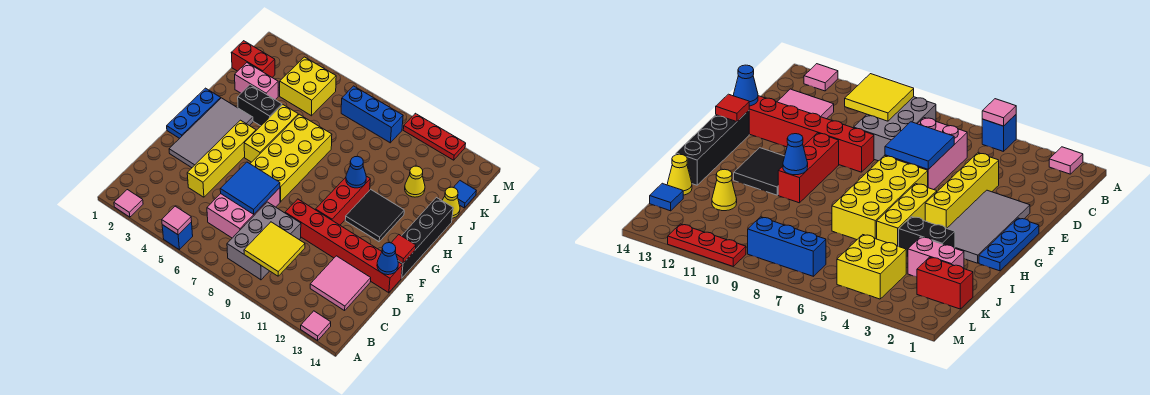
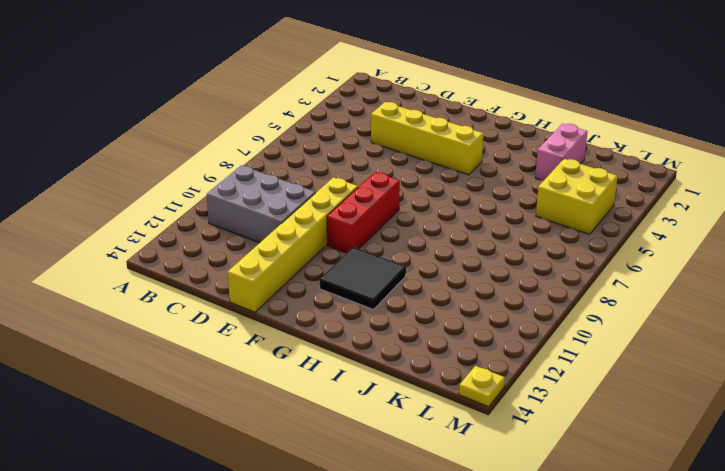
grey brick B10:D11 level 1 -> grey brick B8:D9 level 1
yellow brick E9:E14 level 1 -> red brick E9:E14 level 1
red brick F8:F10 level 1 -> red brick F10:H10 level 1
yellow plate M14 level 1 -> none
none -> pink tile A2 level 1
none -> blue brick A5 level 1
none -> pink tile A13 level 1
none -> pink brick C6:E7 level 1

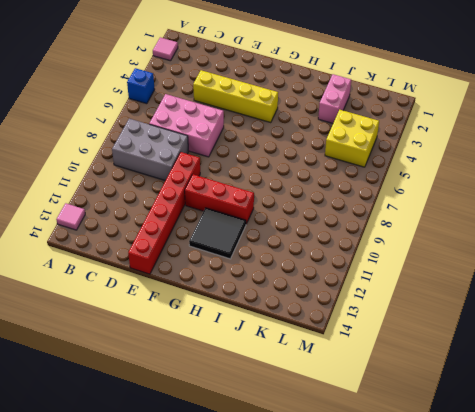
none -> pink tile C12:D13 level 1
none -> grey tile E2:H3 level 1
none -> blue plate F1:H1 level 1
none -> yellow brick F6:I7 level 1

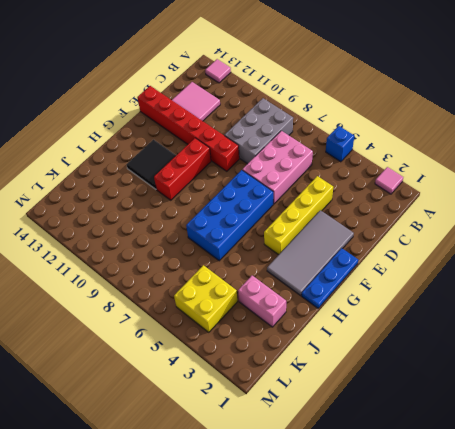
blue brick F6:I7 level 1 -> yellow brick F6:I7 level 1
none -> black brick F14:I14 level 1
none -> yellow brick G5:I5 level 1
none -> black brick I3:I4 level 1
none -> yellow cone J12 level 1

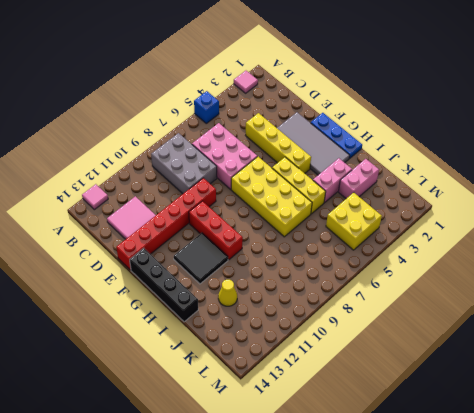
pink brick I3:I4 level 1 -> black brick I3:I4 level 1
none -> yellow cone J14 level 1
none -> red brick K1:K2 level 1
none -> blue tile K14 level 1
none -> blue brick L7:L9 level 1

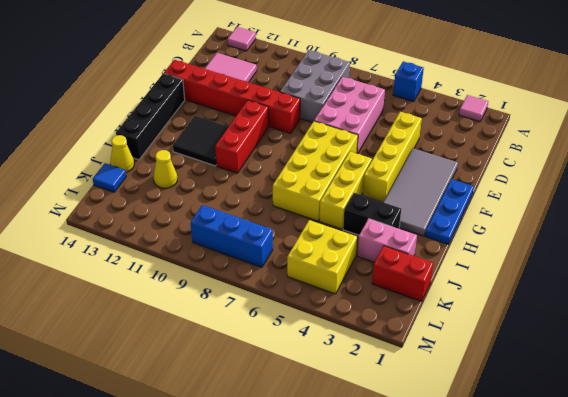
none -> red plate M10:M12 level 1
none -> pink tile A5 level 2
none -> yellow tile B9:C10 level 2
none -> blue tile D6:E7 level 2

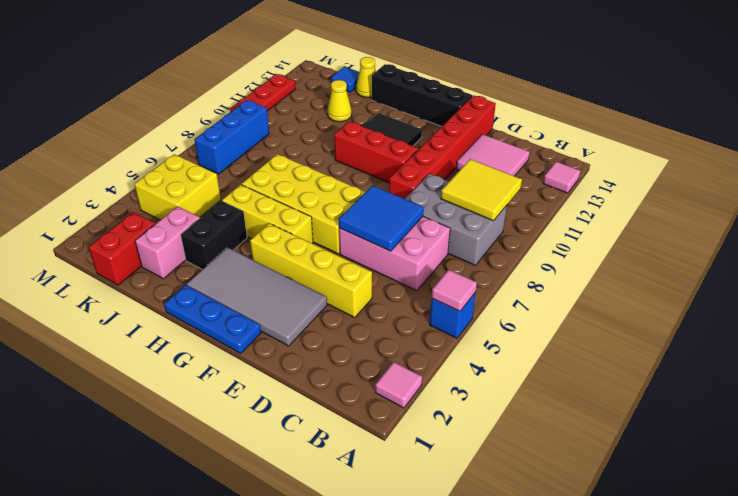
none -> blue cone E14 level 2
none -> red tile F14 level 2
none -> blue cone H10 level 2

